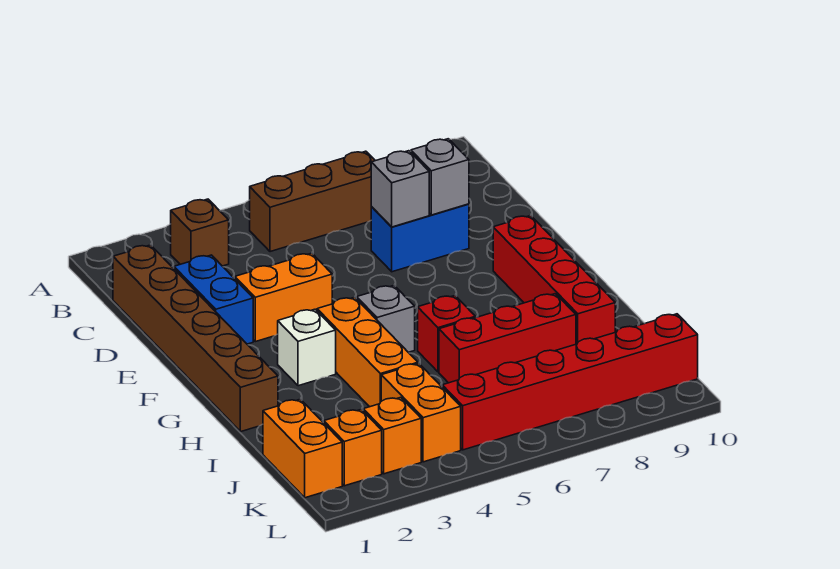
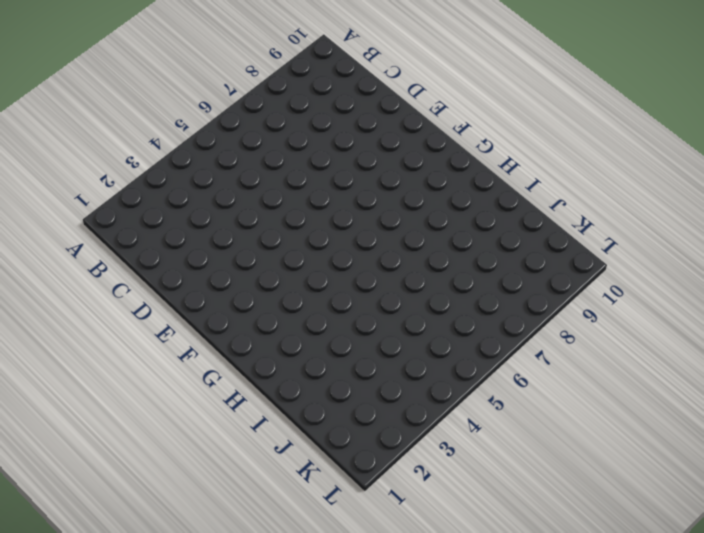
none -> brown brick B3 level 1
none -> brown brick B5:B7 level 1
none -> brown brick C1:H1 level 1

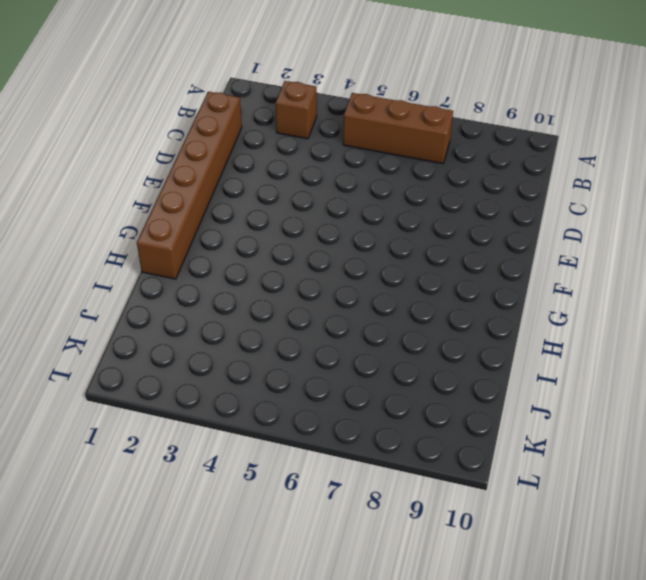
none -> blue brick D2:E2 level 1
none -> blue brick D7:D8 level 1
none -> orange brick E3:E4 level 1

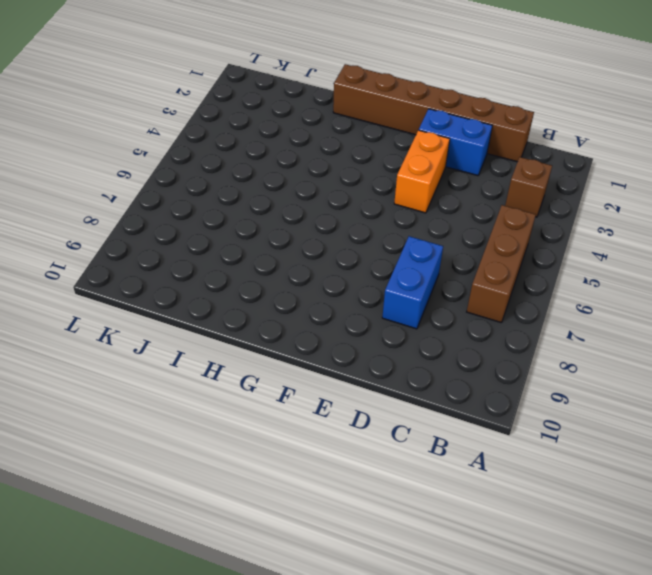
none -> red brick F9:I9 level 1
none -> white brick G3 level 1
none -> orange brick G4:I4 level 1

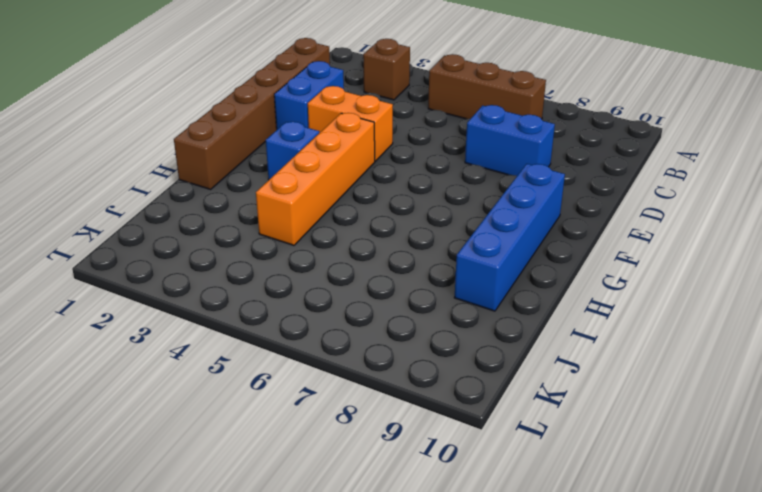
orange brick F4:I4 level 1 -> orange brick G4:I4 level 1
blue brick F9:I9 level 1 -> red brick F9:I9 level 1
blue brick G3 level 1 -> white brick G3 level 1
none -> grey brick G5 level 1
none -> red brick H6 level 1
none -> red brick I6:I8 level 1

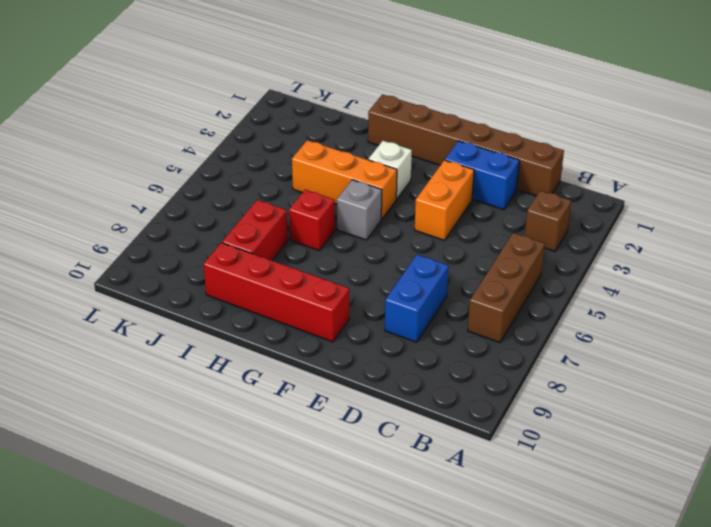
red brick I7:I8 level 1 -> red brick I6:I8 level 1
none -> orange brick J1:K1 level 1
none -> orange brick J4:K4 level 1
none -> orange brick K2 level 1

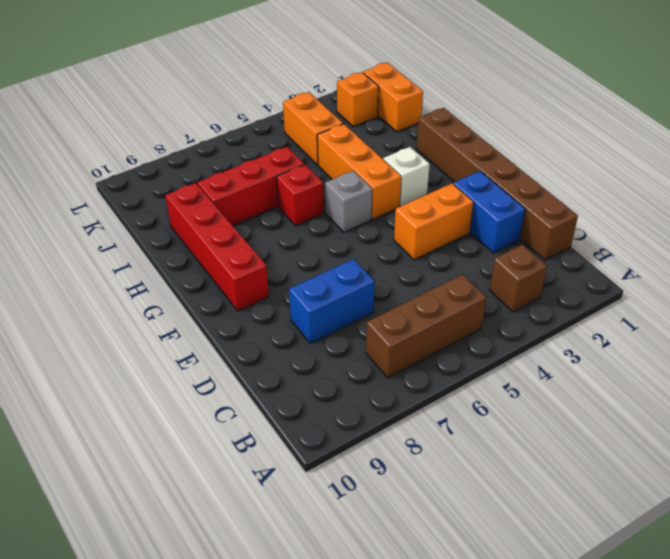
none -> orange brick K3 level 1
none -> red brick K5:K10 level 1
none -> grey brick D7 level 2

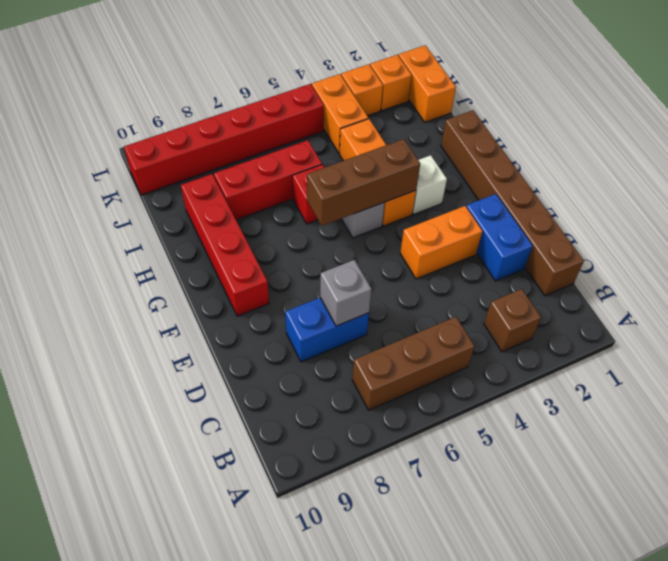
brown brick G4:G6 level 2 -> none
none -> grey brick D8 level 2

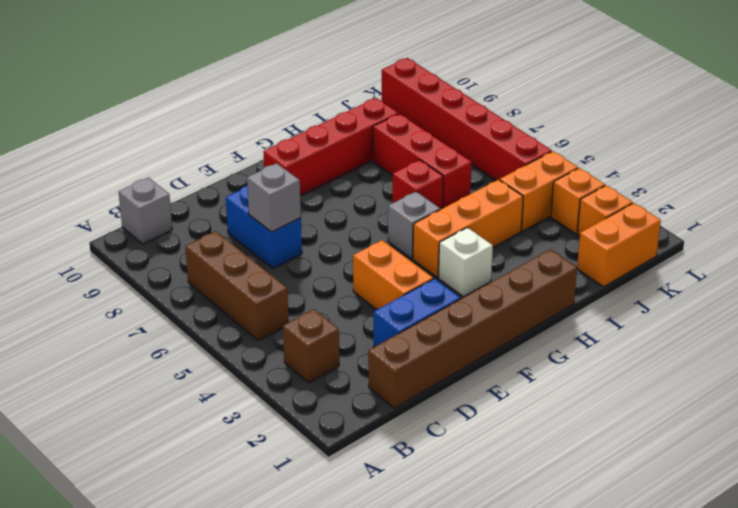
grey brick B10 level 1 -> grey brick D8 level 2

